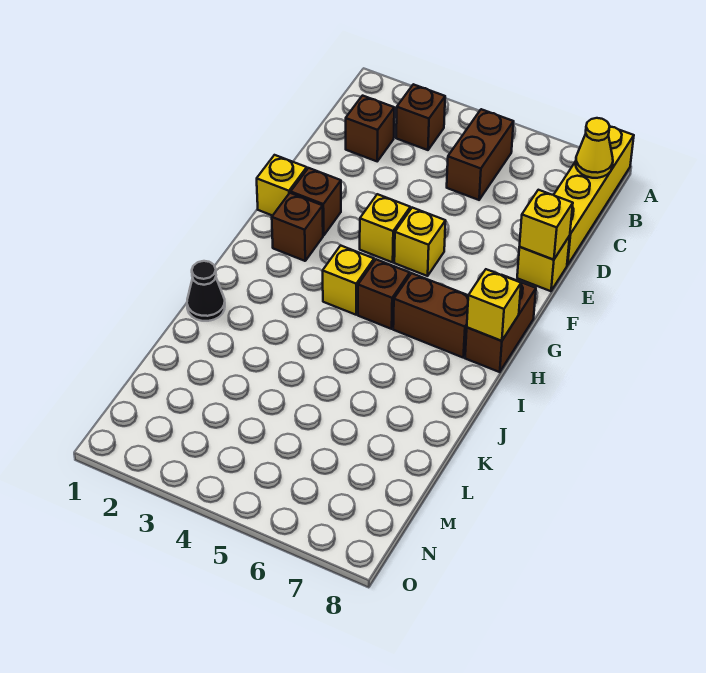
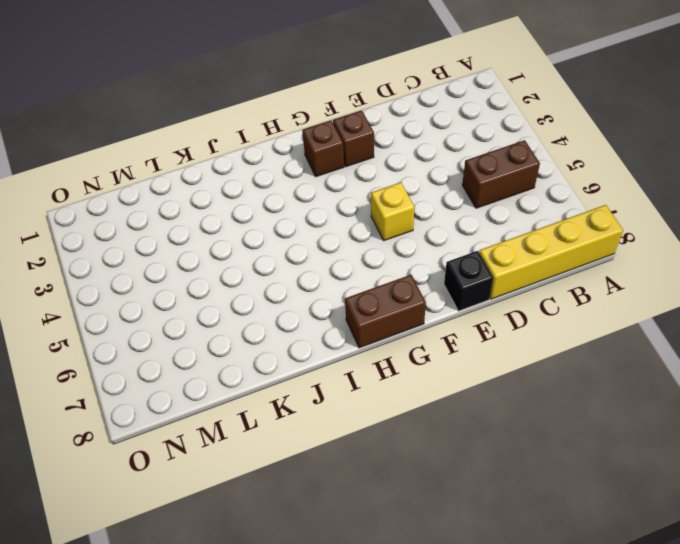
black brick E8 level 1 -> yellow brick E8 level 1
none -> brown brick B3 level 1
none -> brown brick C2 level 1
none -> yellow brick F1 level 1

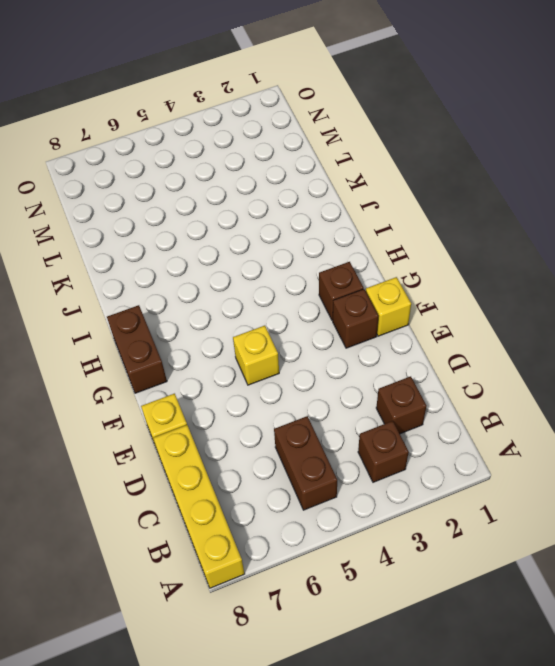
none -> yellow brick F4 level 1
none -> yellow brick H4 level 1
none -> brown brick H5 level 1

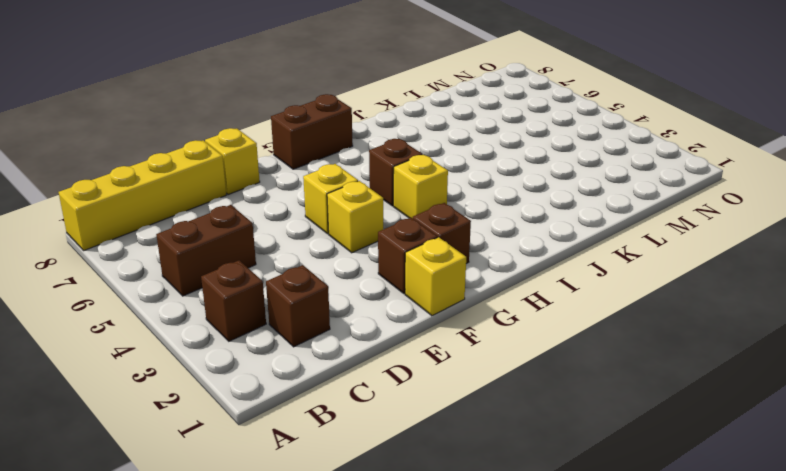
none -> brown brick H6:H7 level 1
none -> black cone J1 level 1
none -> yellow cone B8 level 2

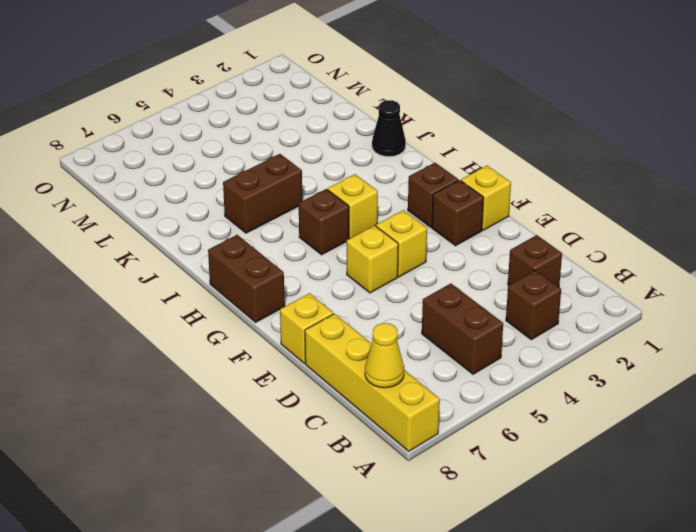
brown brick J5:J6 level 1 -> brown brick H6:H7 level 1
none -> yellow brick E8 level 2
none -> yellow brick H8 level 2

